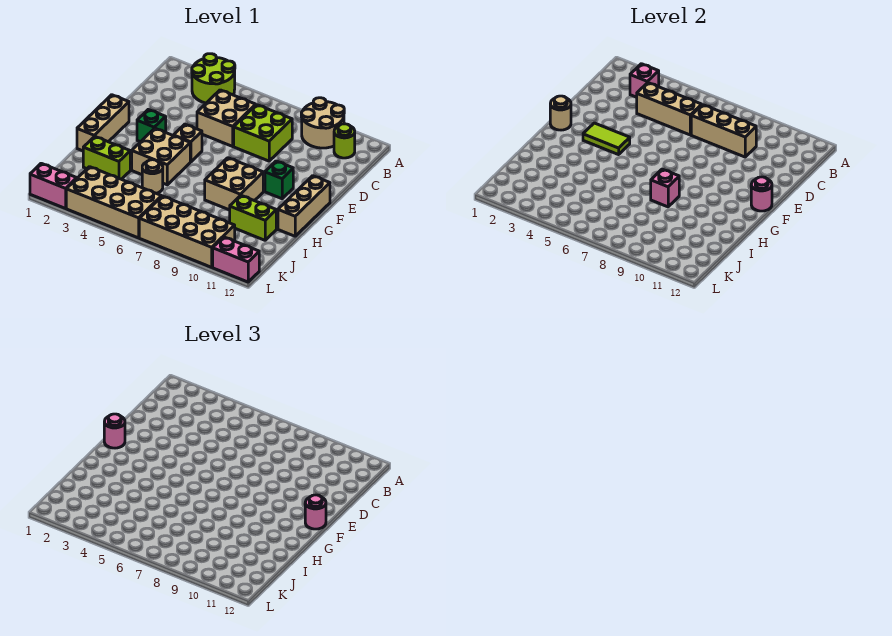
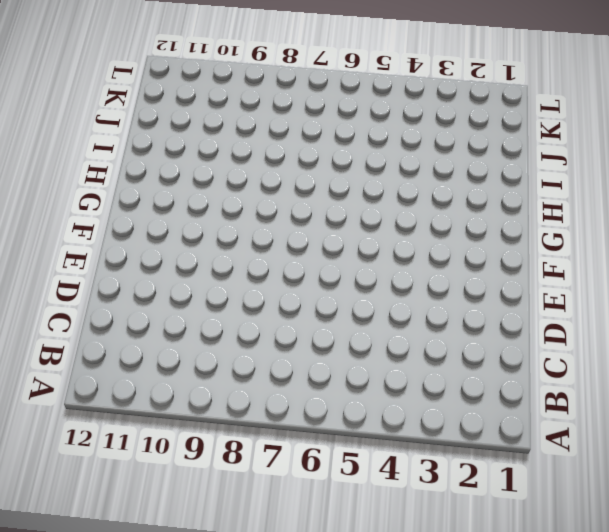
none -> lime round brick A3:B4 level 1
none -> tan round brick A9:B10 level 1
none -> lime round brick B11 level 1

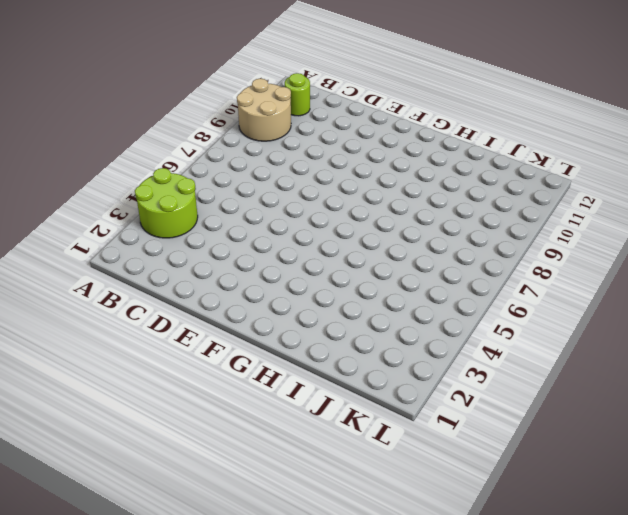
none -> tan brick C5:D6 level 1
none -> lime brick C7:D8 level 1
none -> tan brick F1:H1 level 1

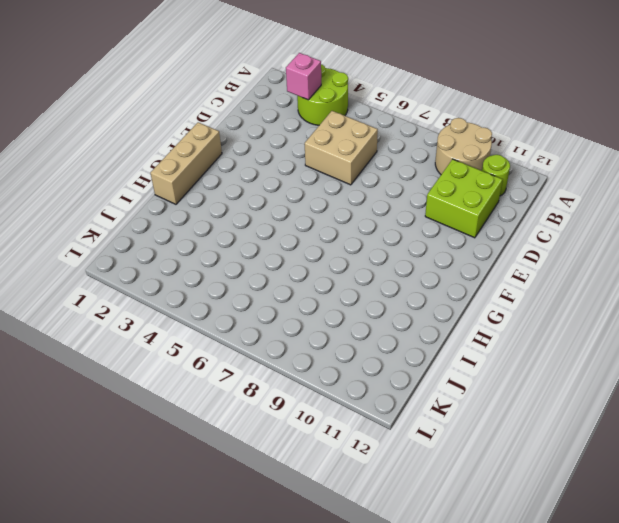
lime brick C10:D11 level 1 -> lime brick C7:D8 level 1
none -> green brick F3 level 1
none -> tan brick F5 level 1
none -> green brick F10 level 1

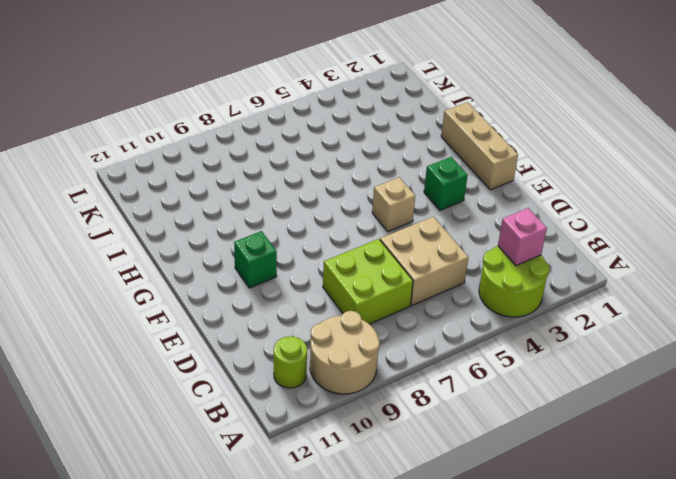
none -> tan brick F12:H12 level 1
none -> tan brick G4:H5 level 1
none -> tan brick G8:H9 level 1

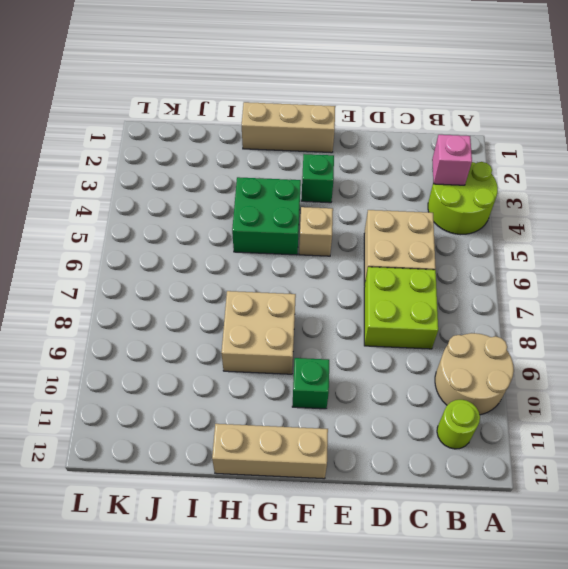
green brick G4:H5 level 1 -> tan brick G4:H5 level 1
none -> lime brick I2:I3 level 1
none -> tan round brick I5 level 1
none -> lime brick I10:I11 level 1

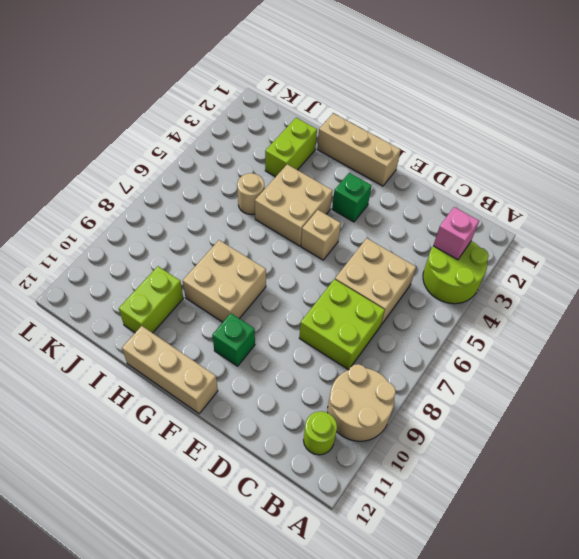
none -> tan brick K3:L6 level 1
none -> tan brick K7:L10 level 1
none -> pink brick L1:L2 level 1

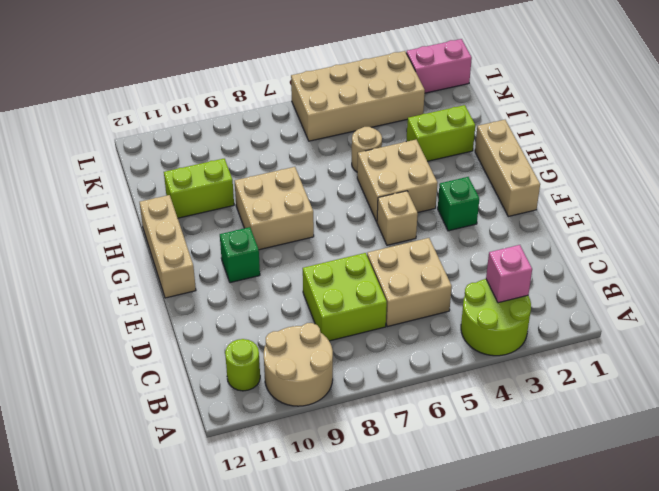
none -> tan brick K7:L10 level 1
none -> pink brick L11:L12 level 1
none -> tan brick C4:C6 level 2

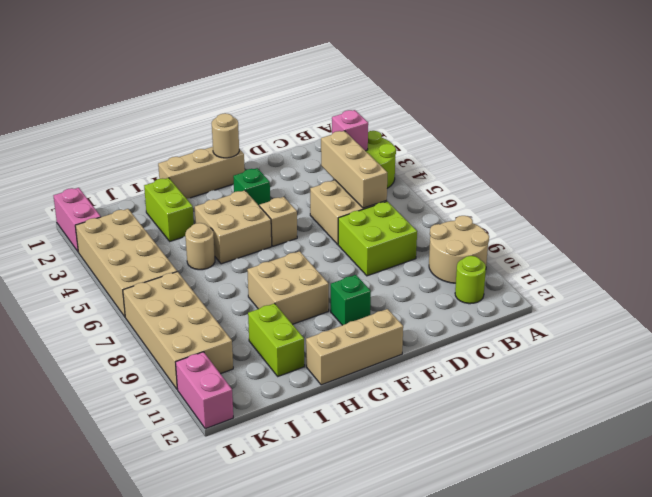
none -> tan brick C7:C9 level 2
none -> lime tile F3:F4 level 2
none -> pink round brick F12 level 2

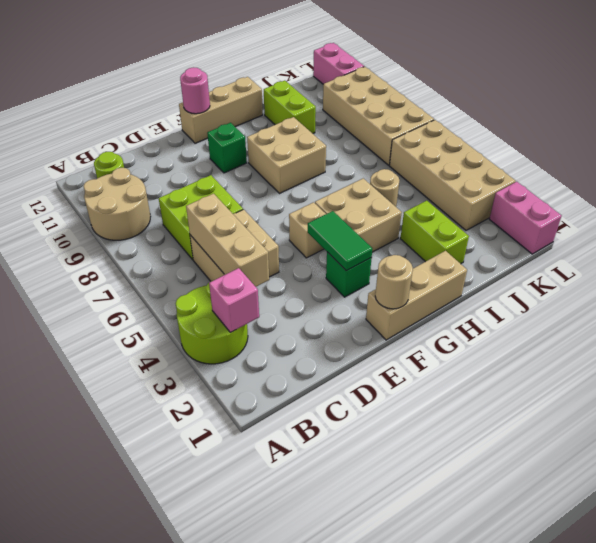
green tile F3:F4 level 2 -> lime tile F3:F4 level 2
none -> tan brick C7:C9 level 2
none -> pink brick H8 level 2
none -> pink round brick F1 level 3

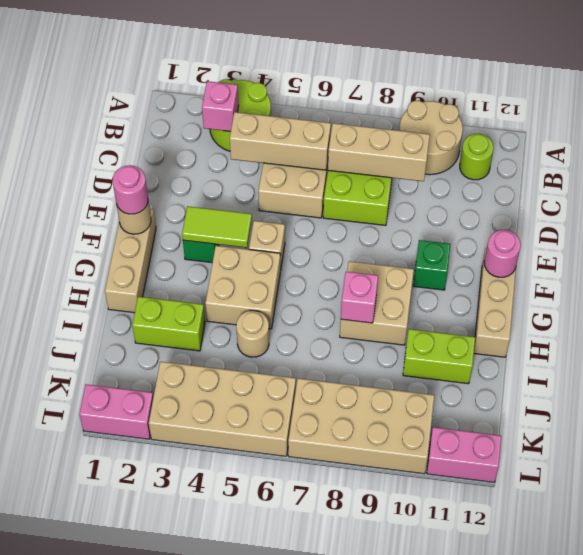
none -> pink round brick F12 level 3

